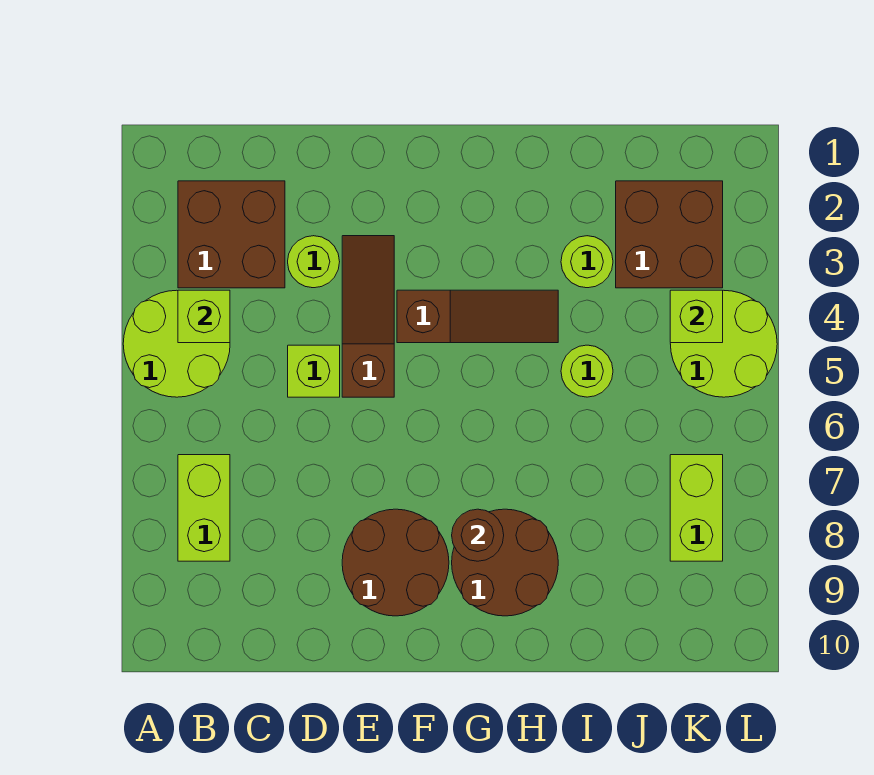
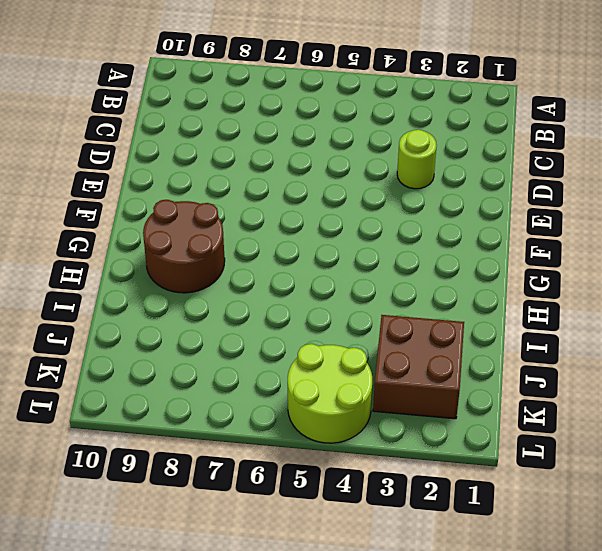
none -> lime round brick A4:B5 level 1
none -> brown brick B2:C3 level 1
none -> lime brick B7:B8 level 1

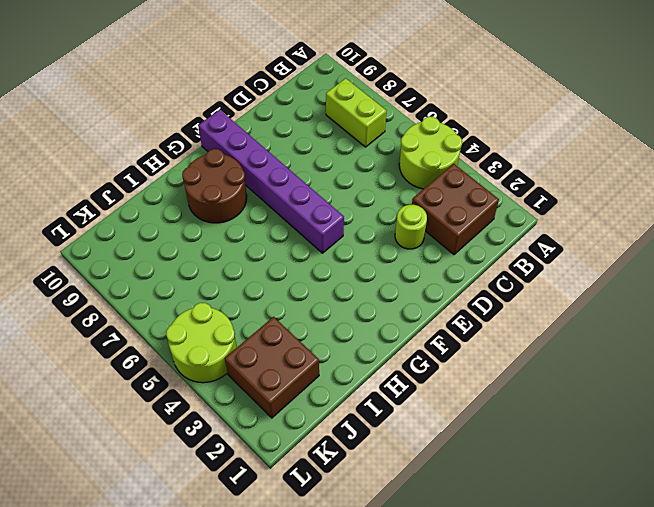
purple brick F5:F10 level 1 -> brown round brick E8:F9 level 1
none -> lime brick D5 level 1
none -> brown slope E3:E5 level 1 top 5
none -> brown slope F4:H4 level 1 top F

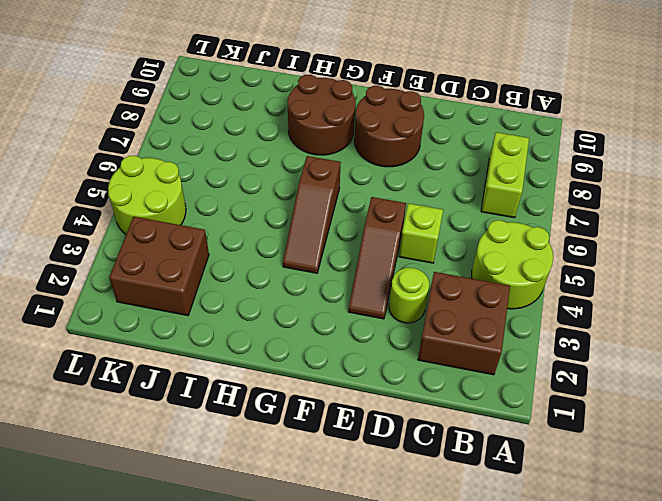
brown slope G4:G6 level 1 top 6 -> brown slope F4:H4 level 1 top F
none -> lime round brick I3 level 1
none -> lime round brick I5 level 1
none -> lime brick K7:K8 level 1

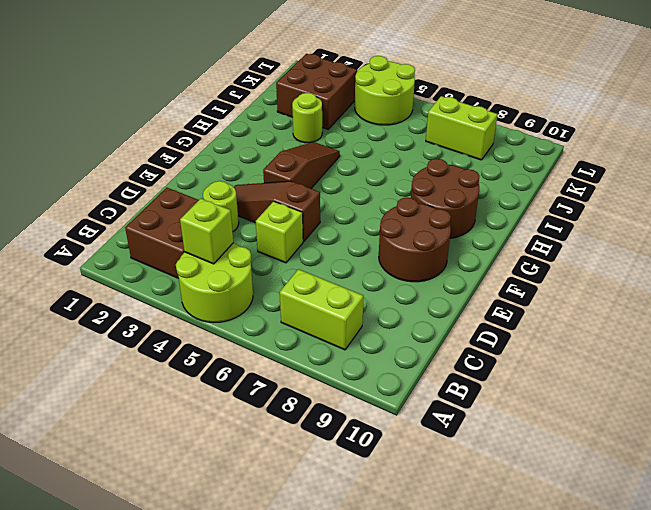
none -> lime round brick I5 level 1
none -> brown round brick G8 level 2
none -> lime brick K4 level 2

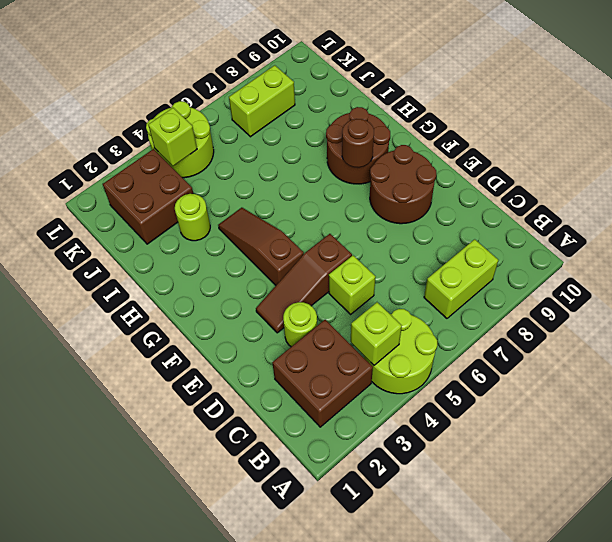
none -> lime round brick I5 level 1

